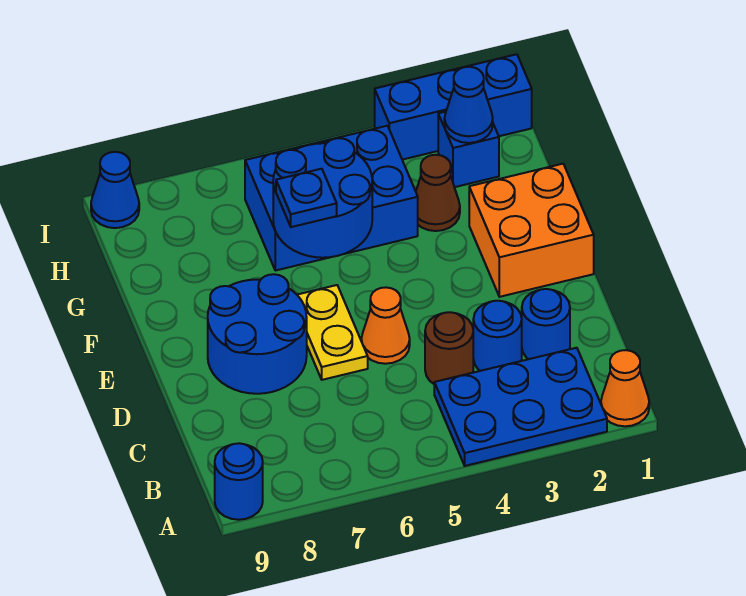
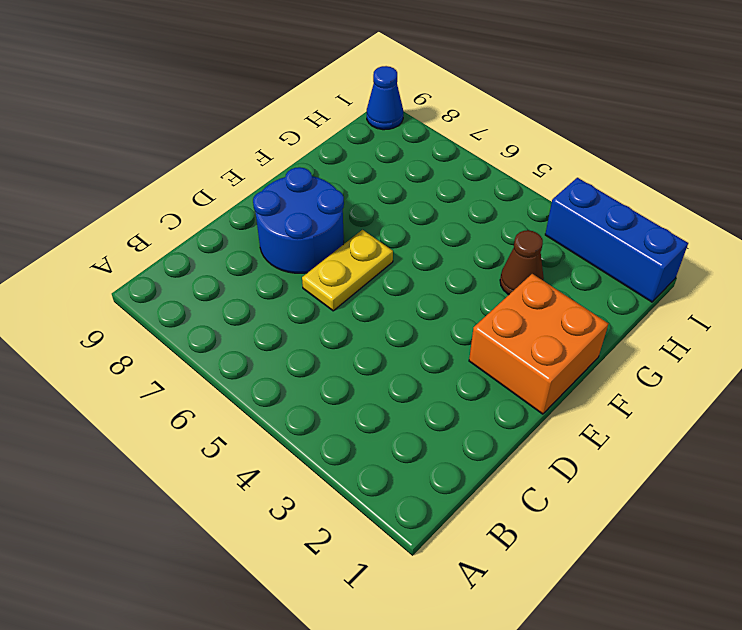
none -> orange cone A1 level 1
none -> blue plate A2:B4 level 1
none -> blue round brick A9 level 1

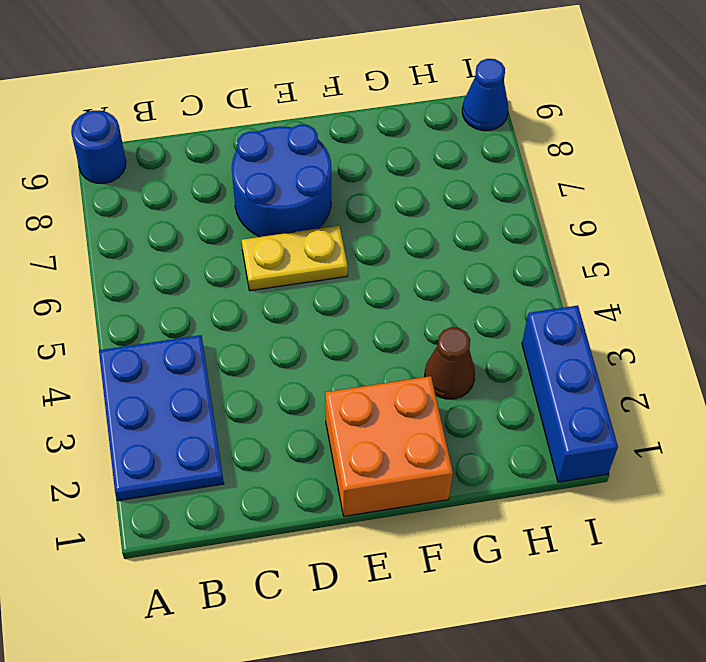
none -> orange cone A1 level 1
none -> blue round brick C2 level 1
none -> blue round brick C3 level 1

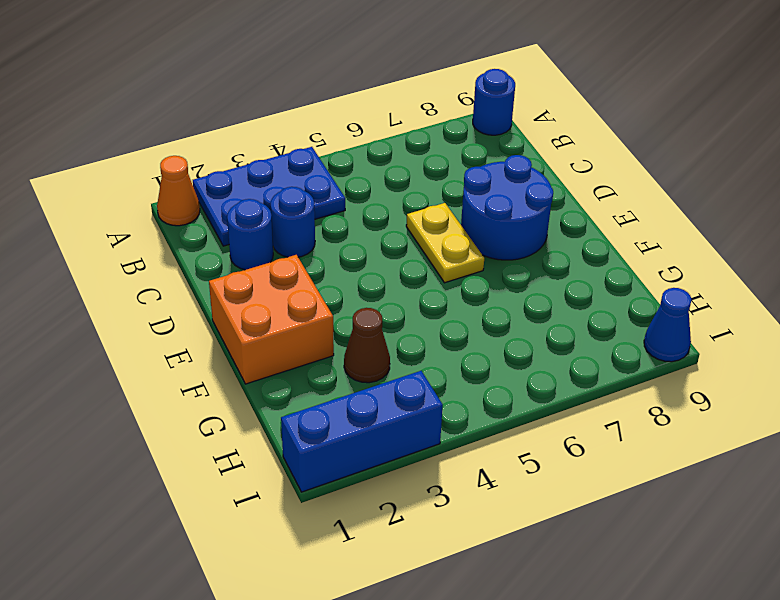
none -> brown round brick C4 level 1
none -> orange cone D5 level 1
none -> blue brick G4:H6 level 1

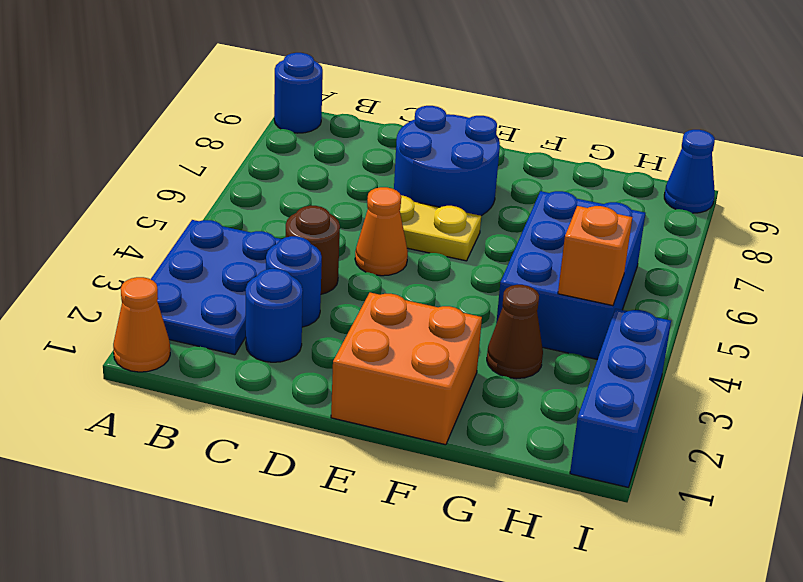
orange brick H4 level 2 -> none
none -> blue brick H2 level 1
none -> blue round brick F5:G6 level 2
none -> blue cone H2 level 2

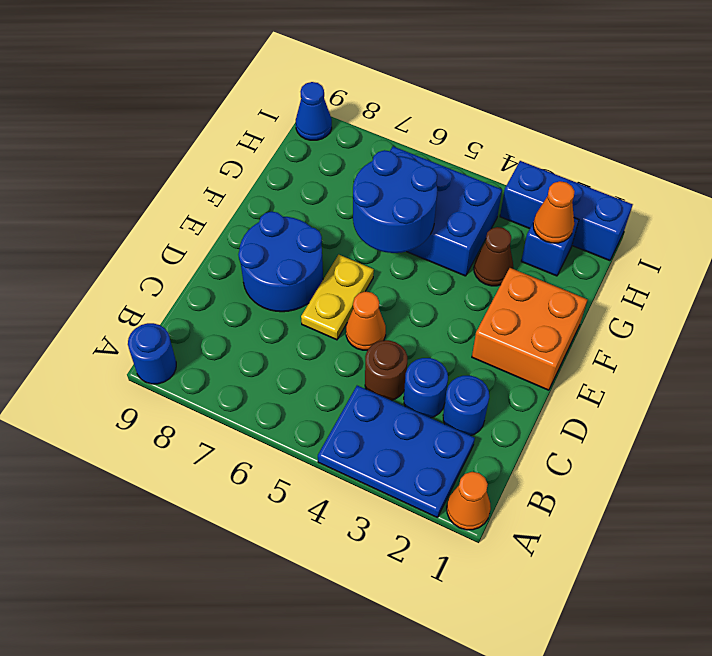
orange cone H2 level 2 -> blue cone H2 level 2
none -> blue plate F6 level 3

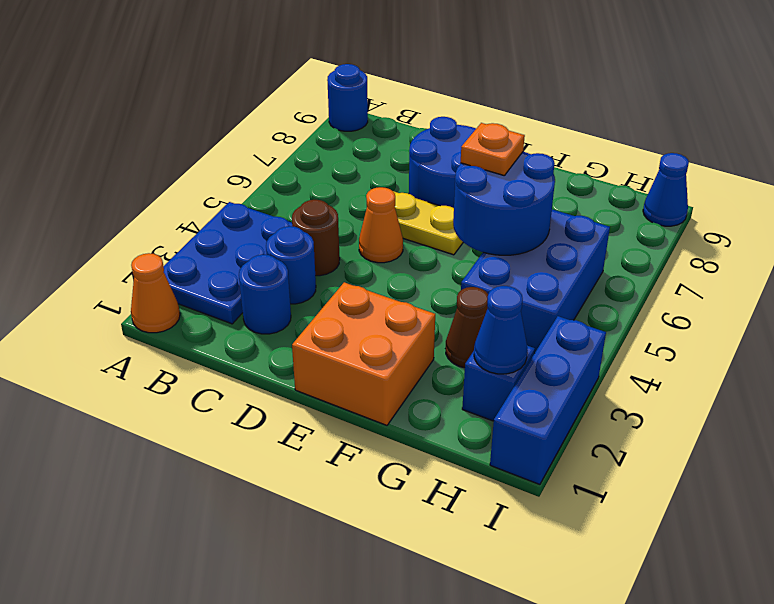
orange plate F6 level 3 -> blue plate F6 level 3

